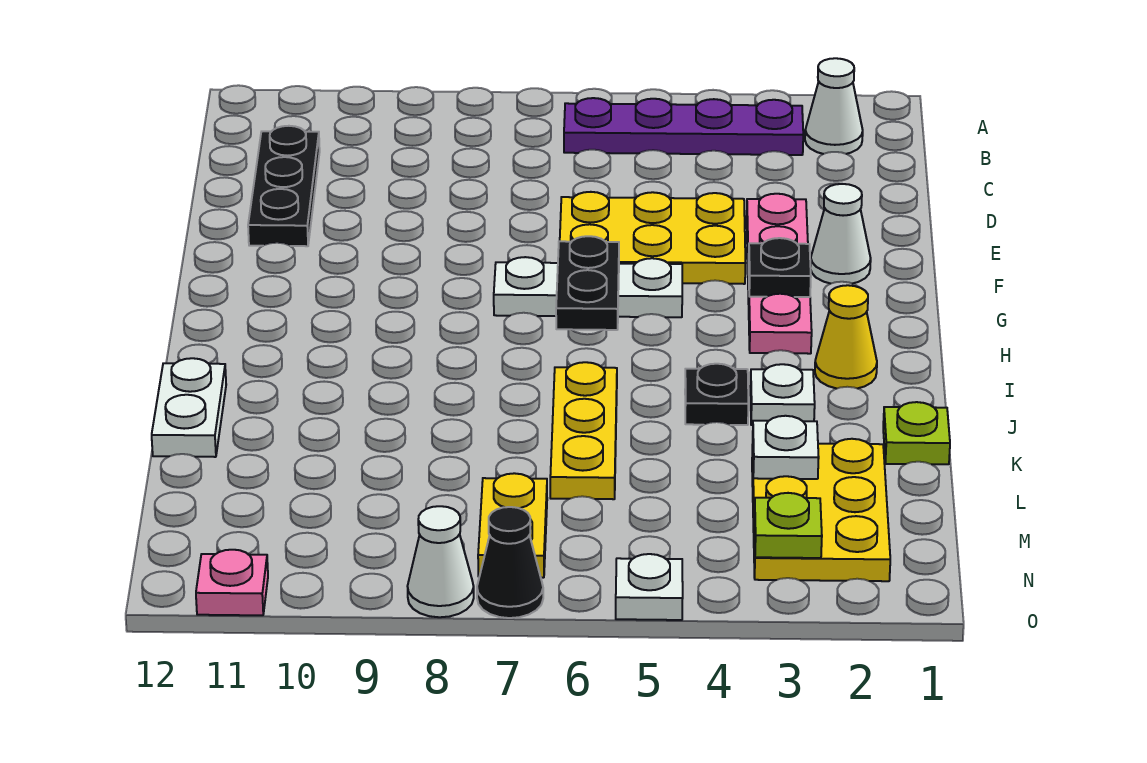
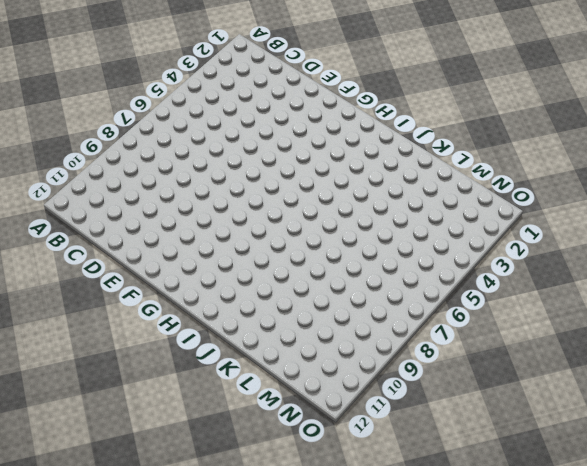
none -> white cone B2 level 1
none -> purple plate B3:B6 level 1
none -> black plate C11:E11 level 1

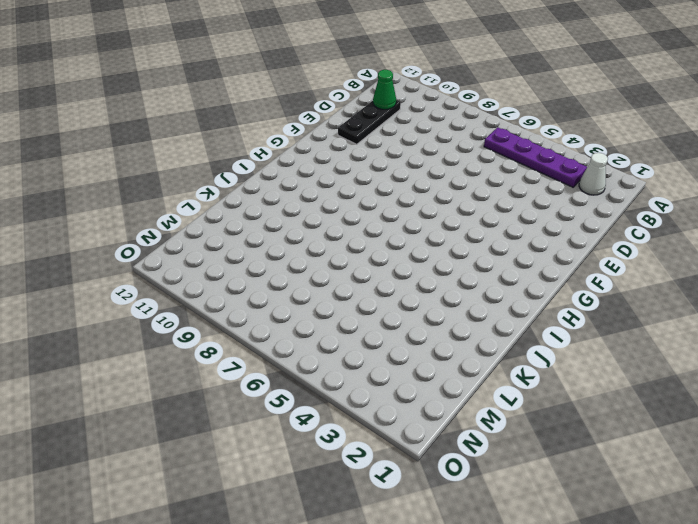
green cone C11 level 2 -> none
none -> pink plate E3:H3 level 1
none -> yellow plate E4:F6 level 1
none -> white cone F2 level 1

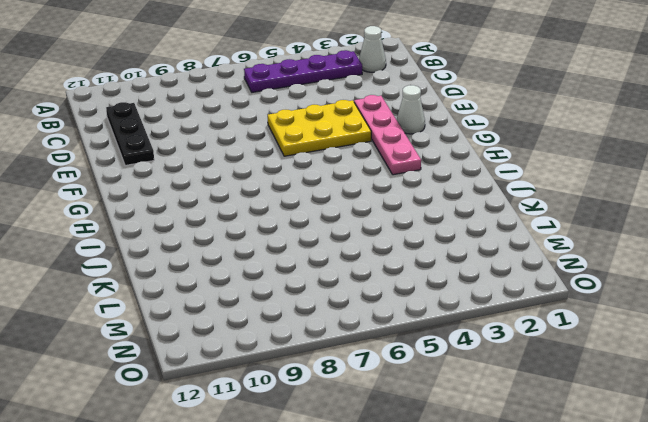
none -> white plate G5:G7 level 1
none -> yellow cone I2 level 1
none -> white plate J3 level 1

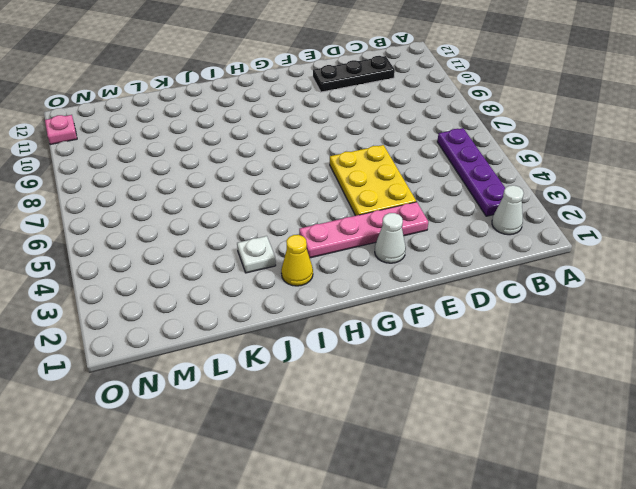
none -> white plate G5:G7 level 1
none -> black plate J4 level 1
none -> yellow plate J6:L6 level 1

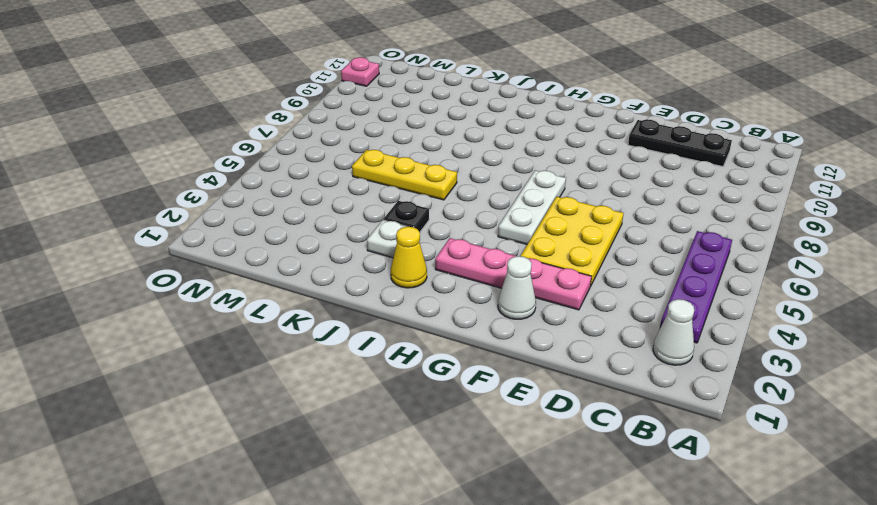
none -> white plate J12:K12 level 1
none -> lime plate K1 level 1
none -> yellow plate L2:N3 level 1

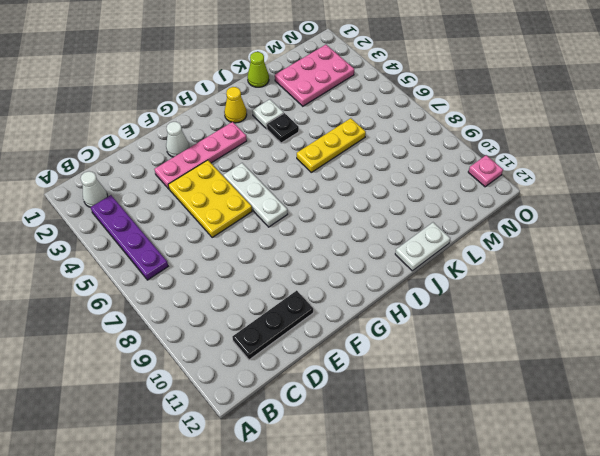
lime cone K1 level 1 -> lime plate K1 level 1
pink plate L2:N3 level 1 -> yellow plate L2:N3 level 1
none -> yellow plate M7:N7 level 1
none -> white plate O5 level 1
none -> black cone O7 level 1

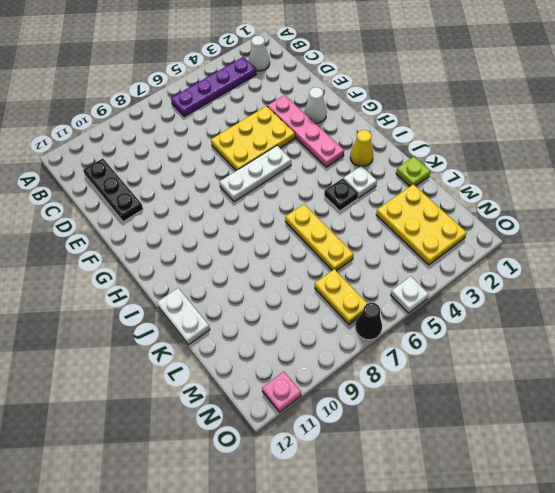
none -> white cone O8 level 1
none -> black plate G3 level 2
none -> black plate G6:H6 level 2

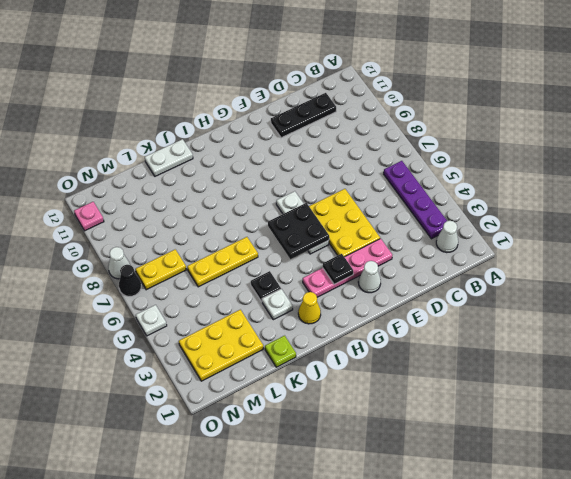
black plate G5:H6 level 2 -> black plate G6:H6 level 2
none -> white plate L3 level 2
none -> lime plate N3 level 2

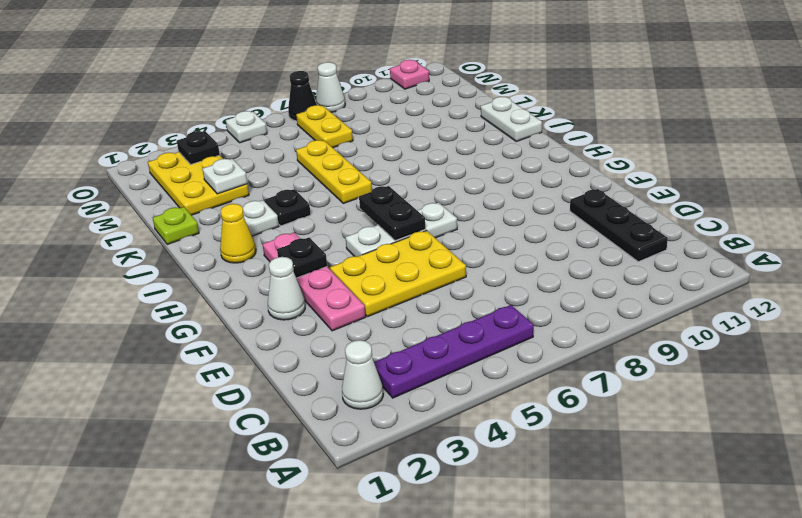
black plate N3 level 2 -> lime plate N3 level 2

